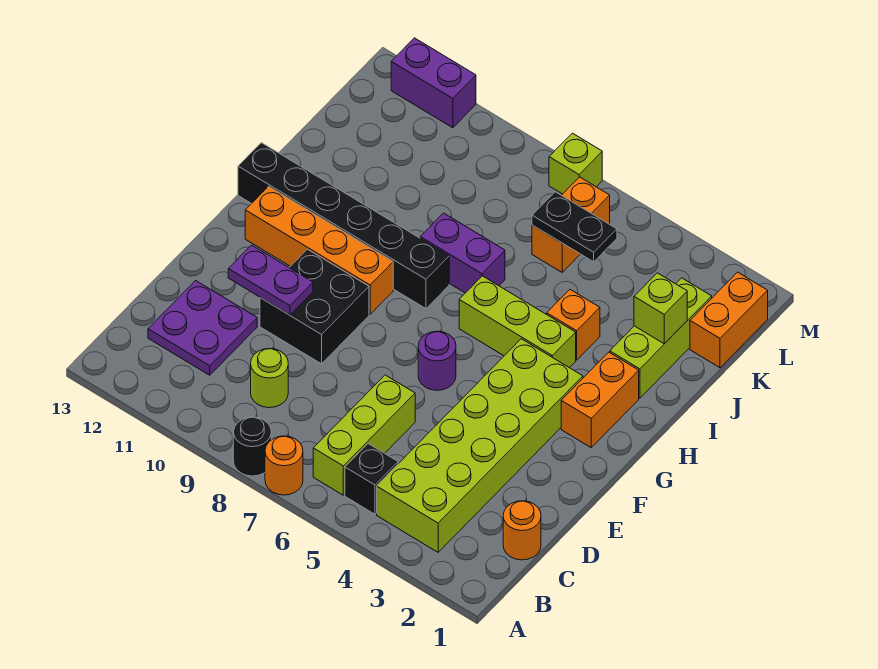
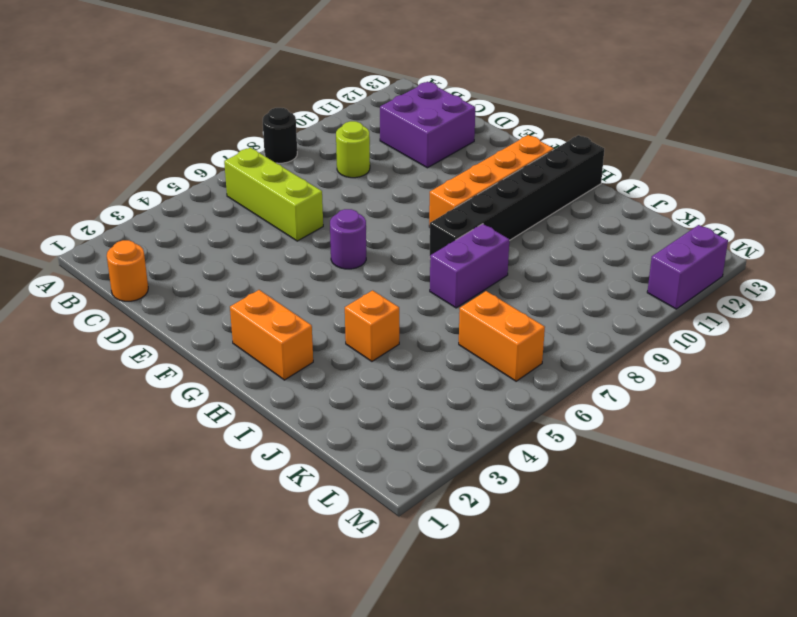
purple brick C11:D12 level 1 -> purple plate C11:D12 level 1
none -> orange round brick A7 level 1
none -> lime brick B3:G4 level 1
none -> black brick B5 level 1

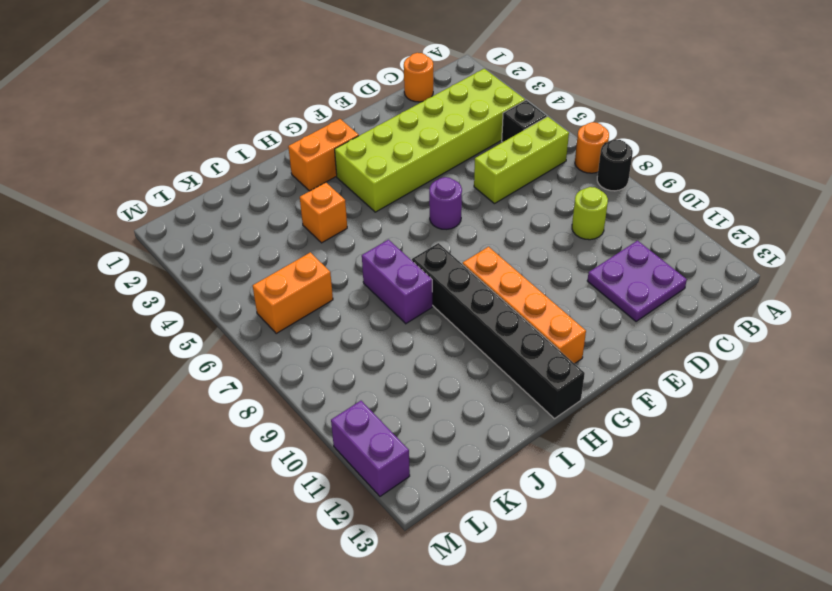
none -> black brick E9:F10 level 1
none -> lime brick H4:H6 level 1
none -> lime brick I2:K2 level 1

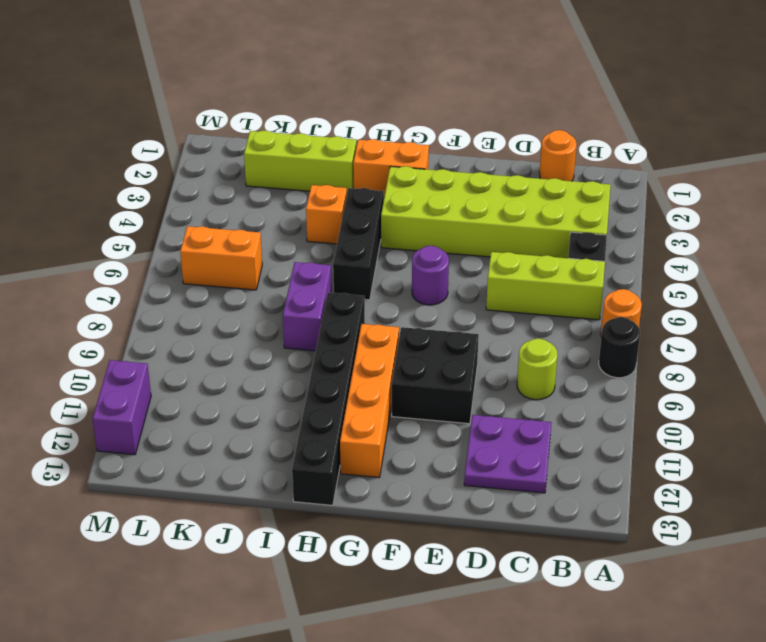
black brick H4:H6 level 1 -> lime brick H4:H6 level 1
none -> orange brick K1:L1 level 1
none -> lime brick M7 level 1
none -> purple plate E10:E11 level 2

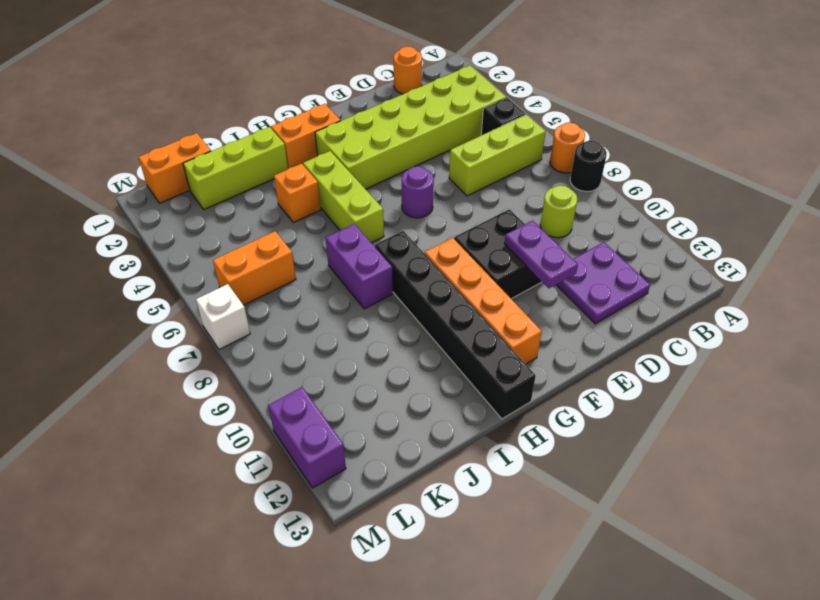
white brick M7 level 1 -> lime brick M7 level 1
none -> lime brick J2 level 2
none -> black plate K5:K6 level 2

